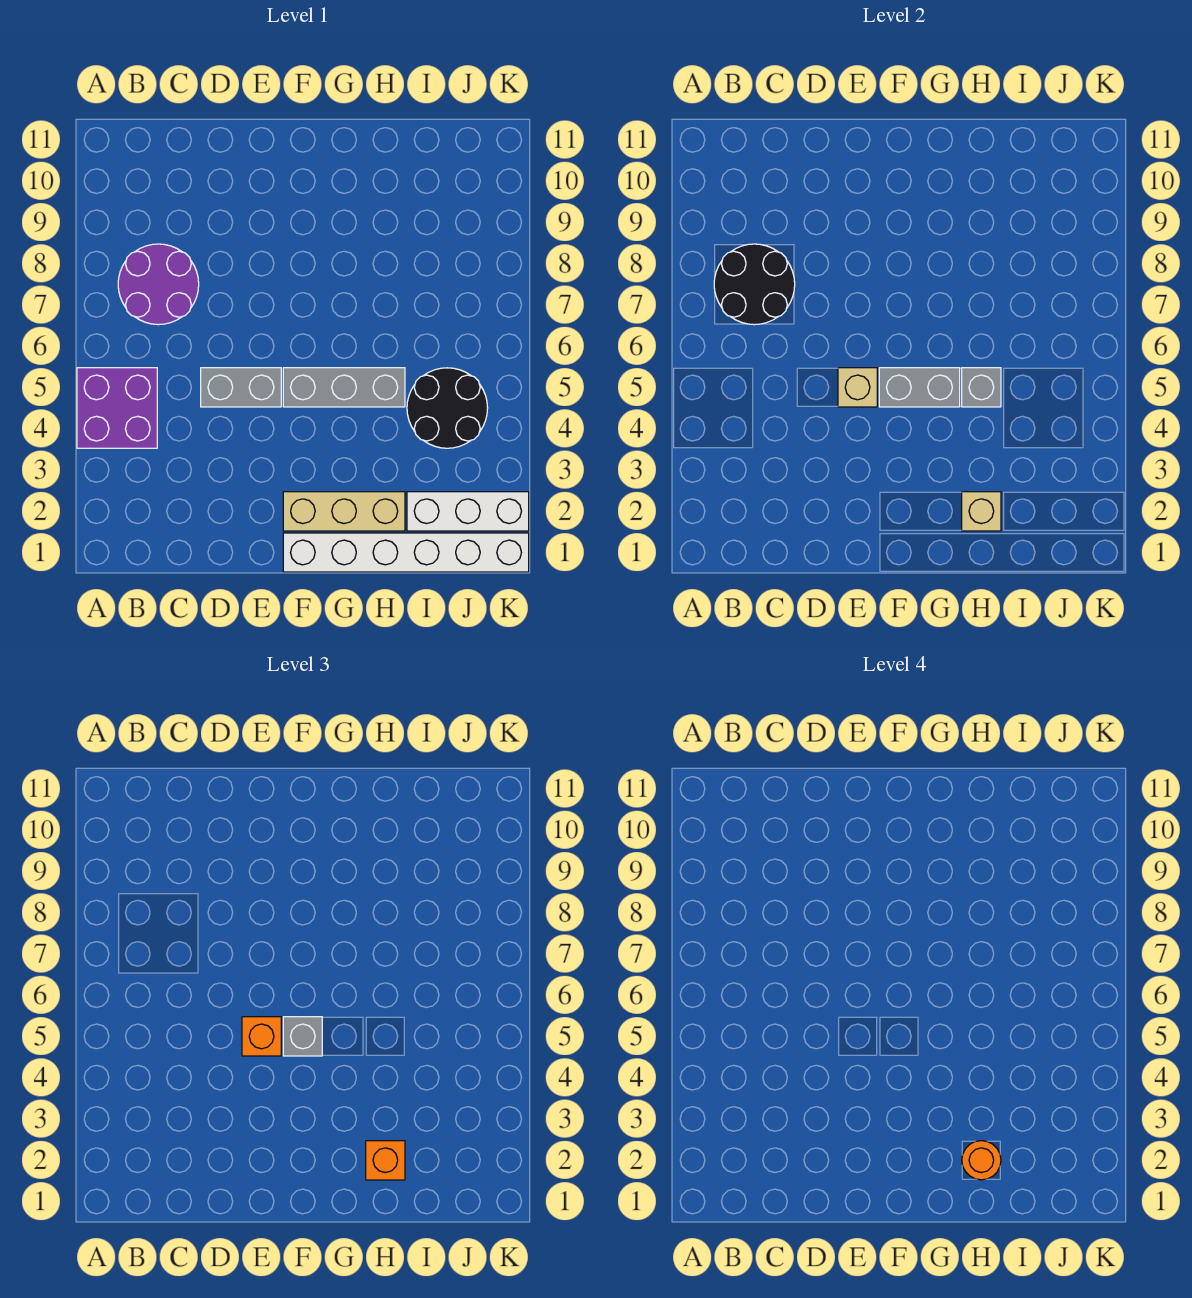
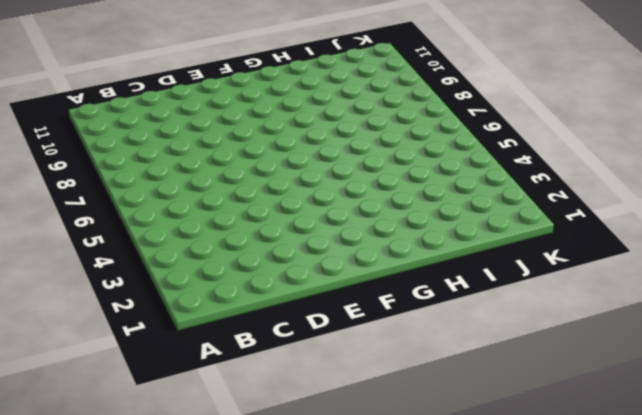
none -> purple brick A4:B5 level 1
none -> purple round brick B7:C8 level 1
none -> grey brick D5:E5 level 1

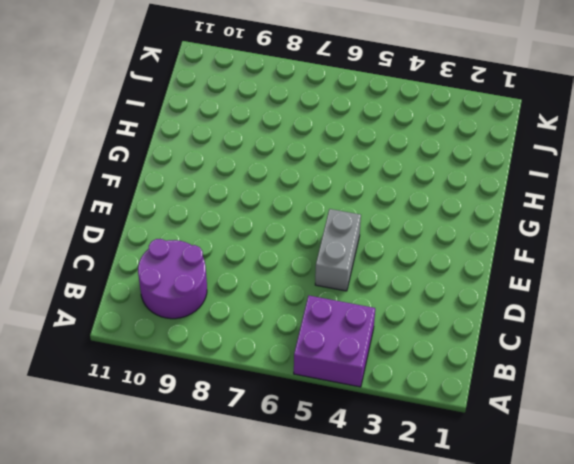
purple round brick B9:C10 level 1 -> purple round brick B7:C8 level 1
none -> white brick F1:K1 level 1
none -> tan brick F2:H2 level 1
none -> grey brick F5:H5 level 1

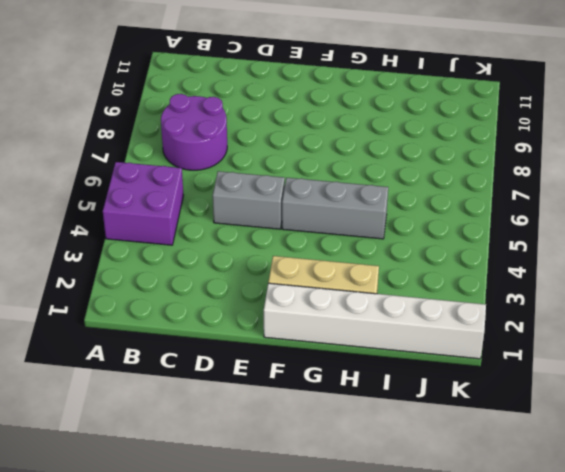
none -> white brick I2:K2 level 1
none -> black round brick I4:J5 level 1
none -> black round brick B7:C8 level 2

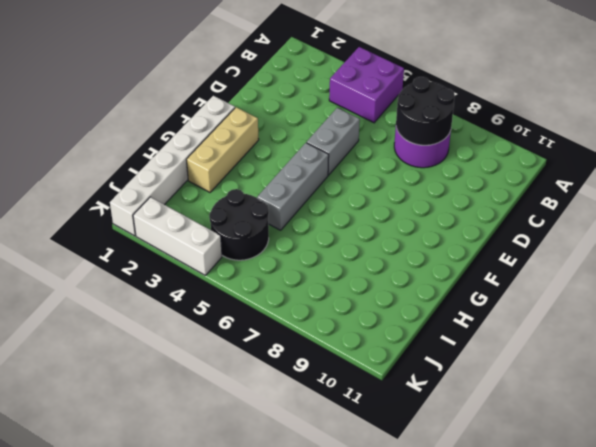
white brick K2:K4 level 1 -> white brick I2:K2 level 1
none -> tan brick E5 level 2
none -> grey brick F5:G5 level 2
none -> tan brick H2 level 2

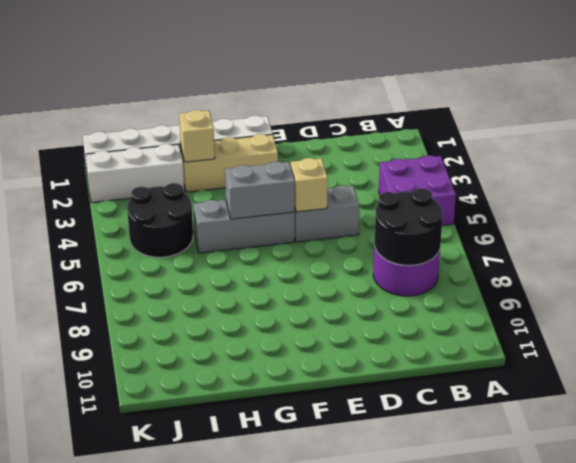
none -> grey brick H5 level 2
none -> orange brick E5 level 3
none -> grey brick F5 level 3

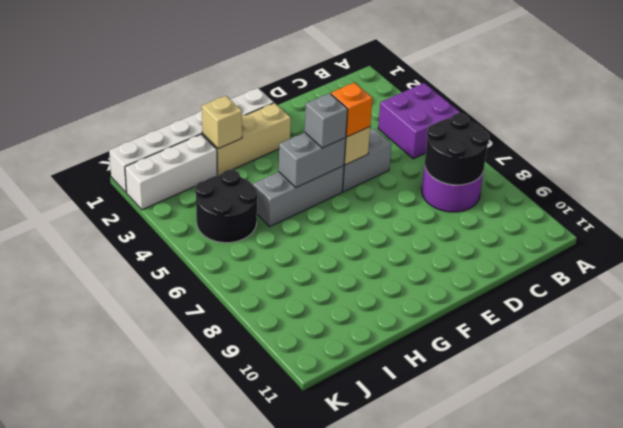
none -> grey brick H5 level 2
none -> orange brick H2 level 3
none -> orange round brick H2 level 4

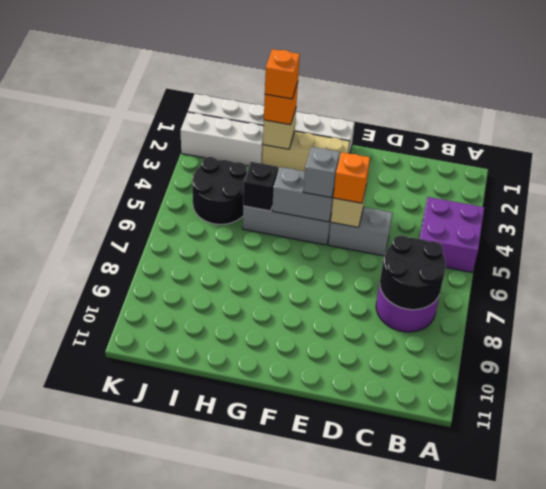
orange brick H2 level 4 -> orange round brick H2 level 4
black brick H5 level 2 -> grey brick H5 level 2

